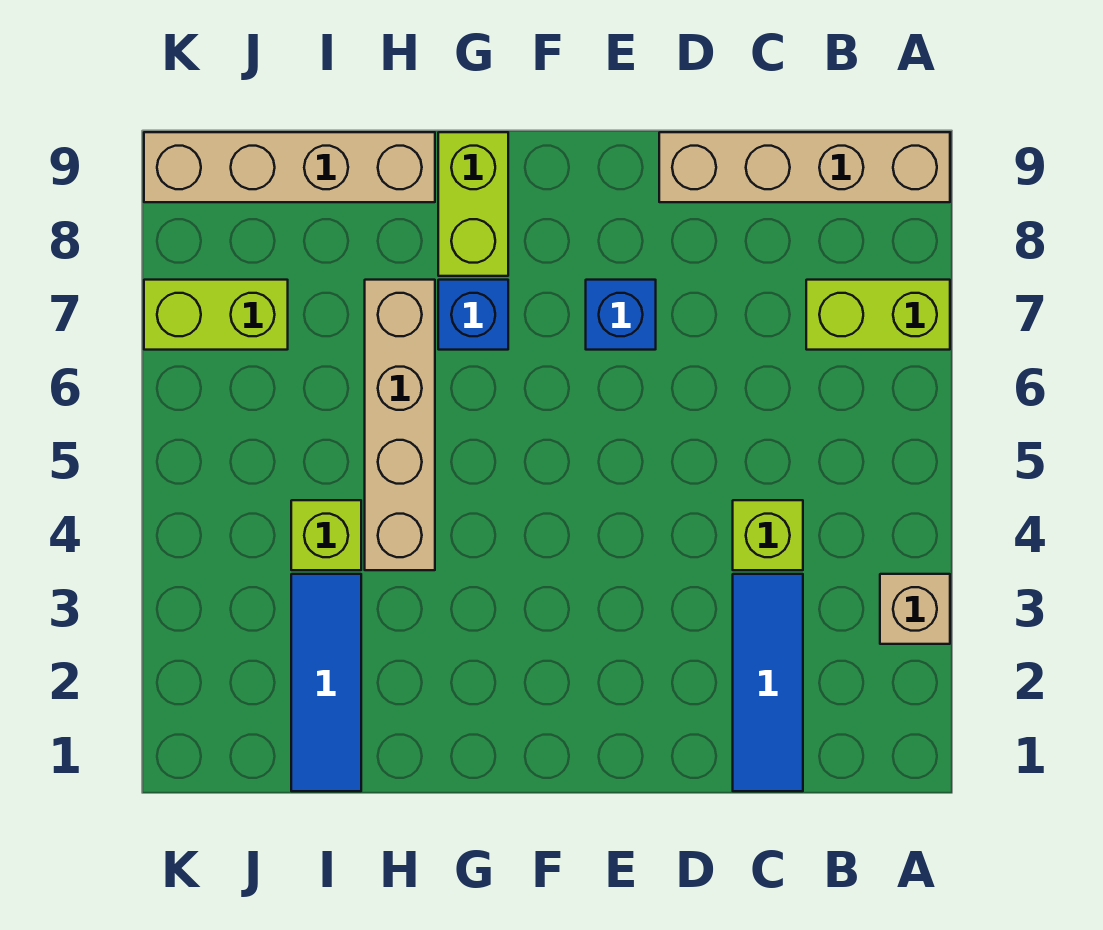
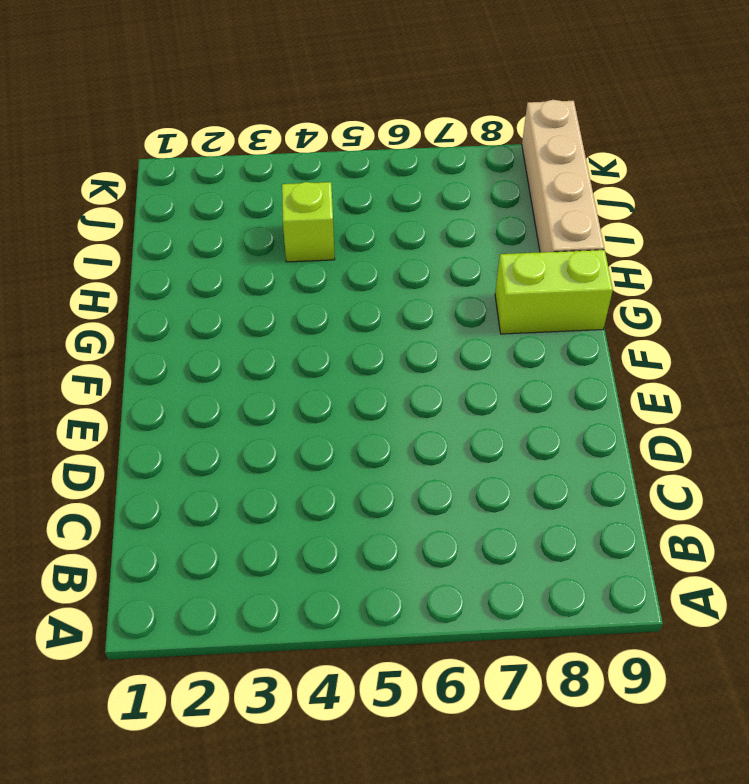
none -> tan brick A3 level 1
none -> lime brick A7:B7 level 1
none -> tan brick A9:D9 level 1

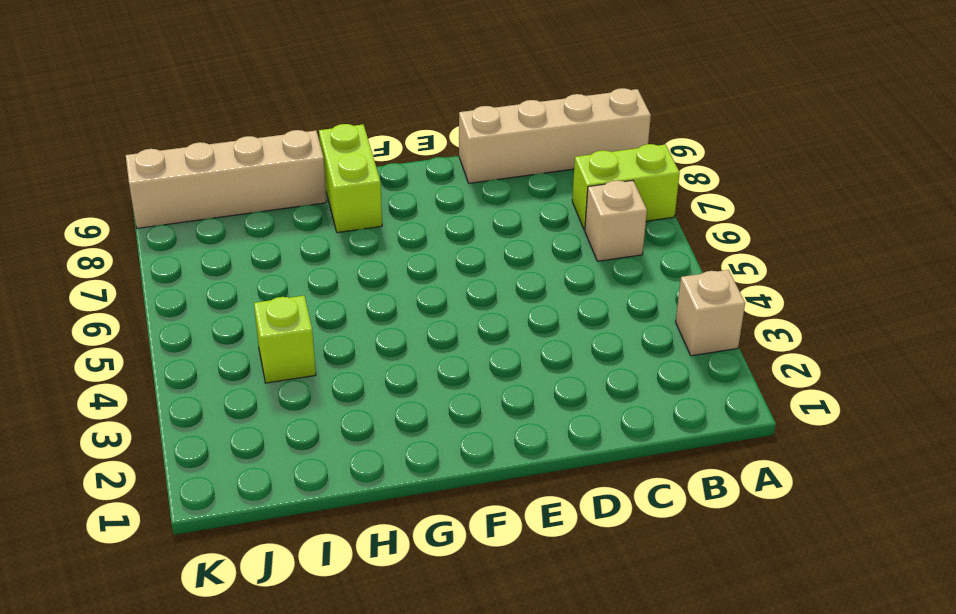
tan brick B6 level 1 -> none
none -> blue tile C1:C3 level 1
none -> lime brick C4 level 1
none -> blue brick E7 level 1

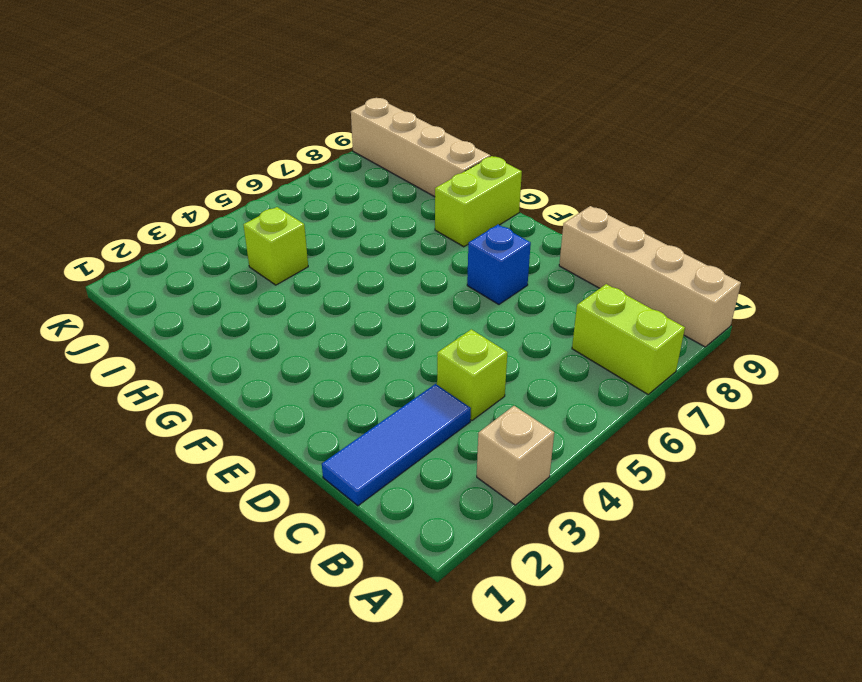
none -> blue brick G7 level 1
none -> tan brick H4:H7 level 1
none -> blue tile I1:I3 level 1

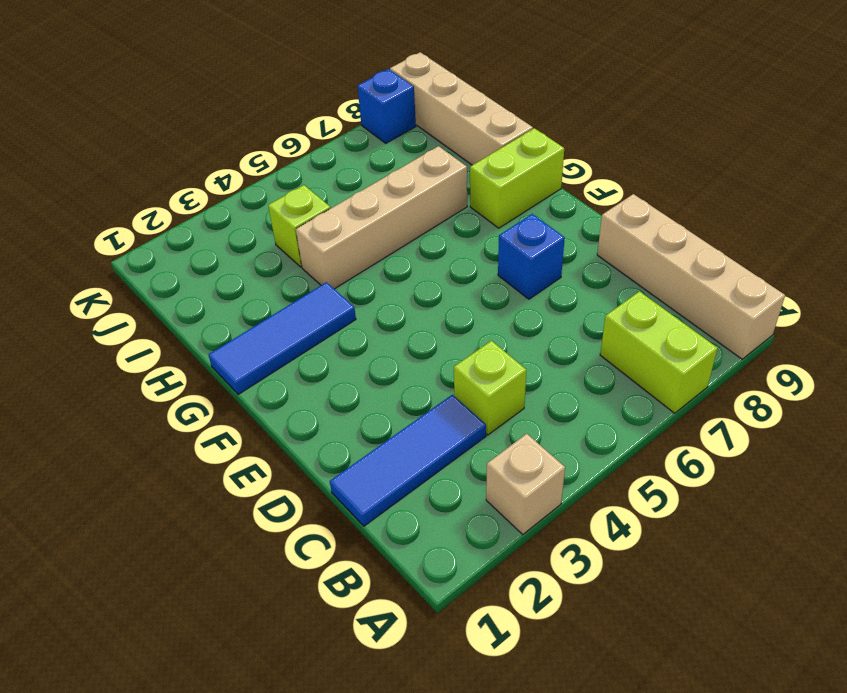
blue tile G1:G3 level 1 -> blue tile I1:I3 level 1
blue brick K8 level 1 -> blue brick G7 level 1
none -> lime brick J7:K7 level 1

